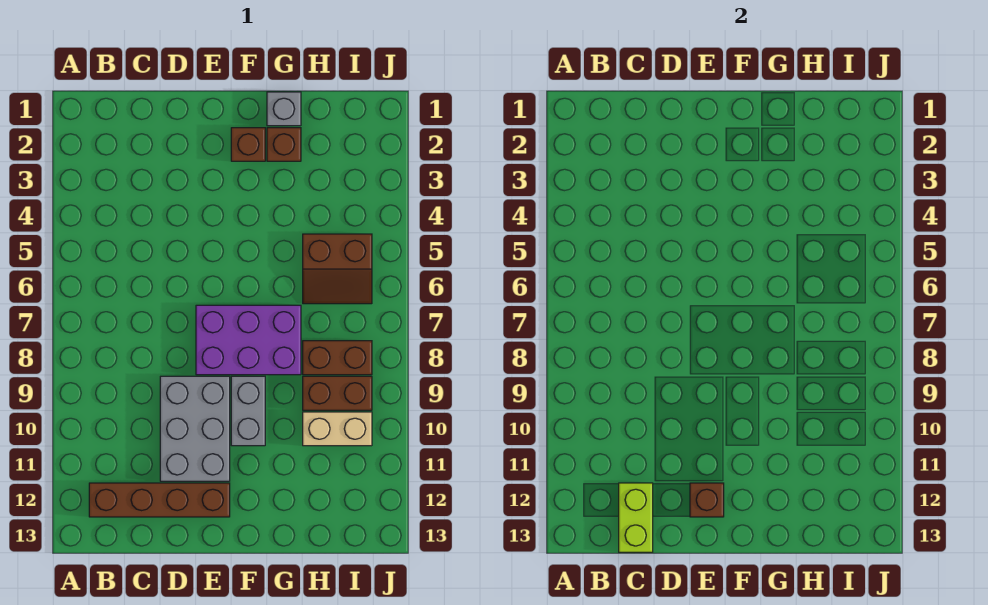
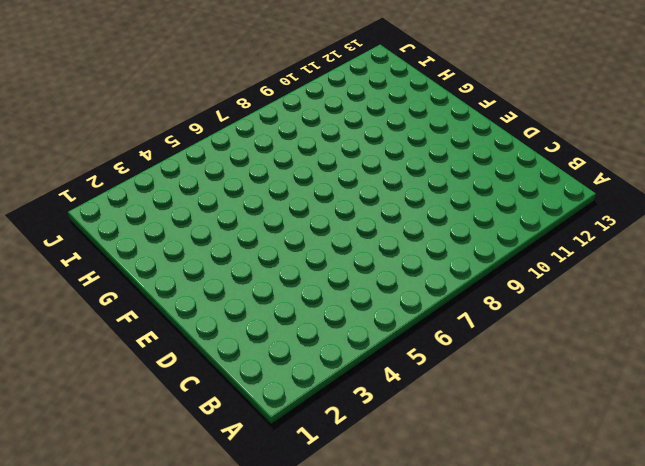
none -> brown brick B12:E12 level 1
none -> grey brick D9:E11 level 1
none -> purple brick E7:G8 level 1

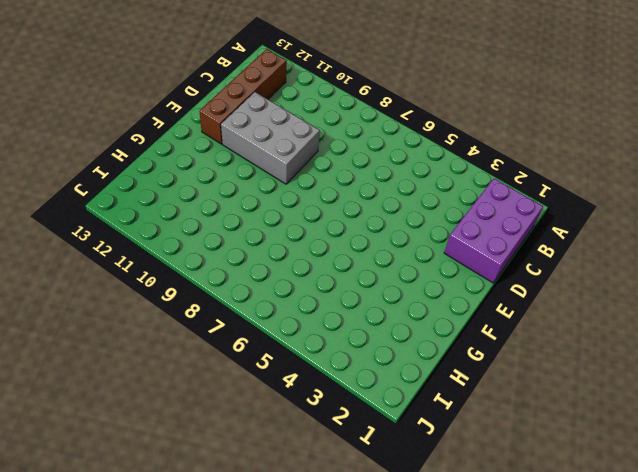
purple brick B1:D2 level 1 -> purple brick E7:G8 level 1
none -> brown brick F2 level 1
none -> grey brick F9:F10 level 1
none -> grey brick G1 level 1

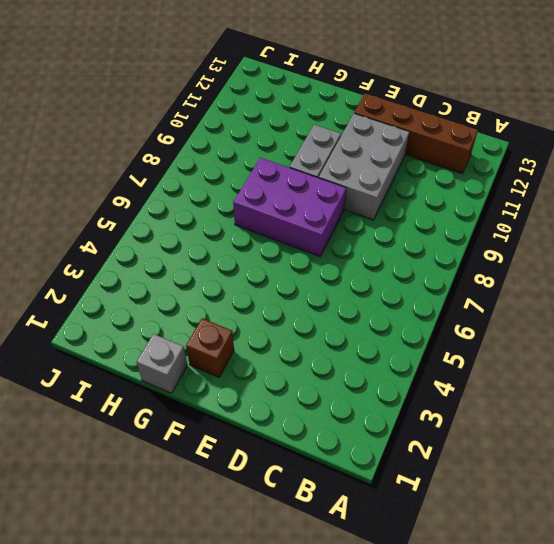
none -> brown brick G2 level 1
none -> brown slope H5:I6 level 1 top 5
none -> brown brick H8:I8 level 1

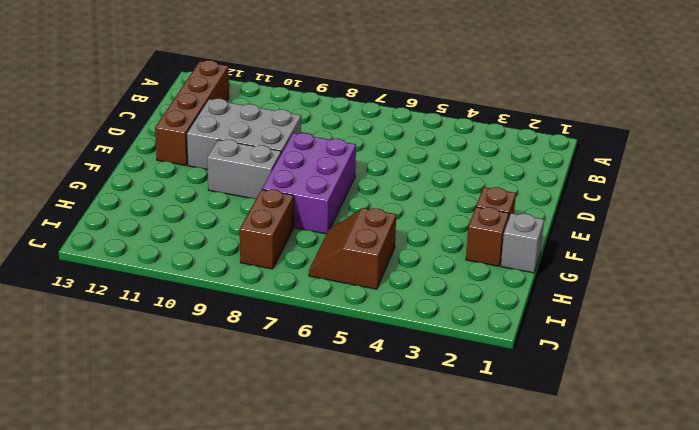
none -> brown brick H9:I9 level 1
none -> tan brick H10:I10 level 1
none -> lime brick C12:C13 level 2

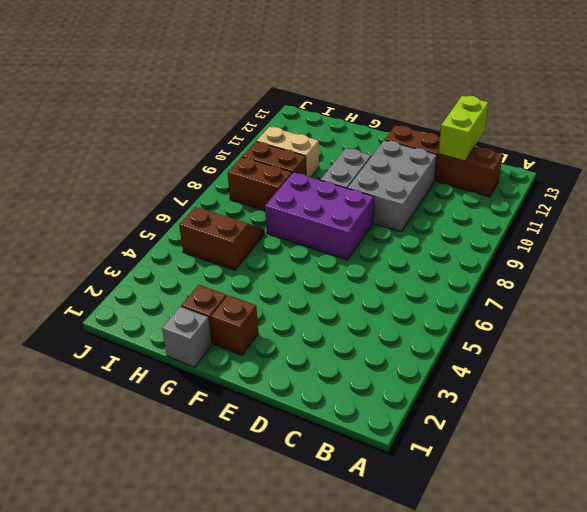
none -> brown brick E12 level 2

